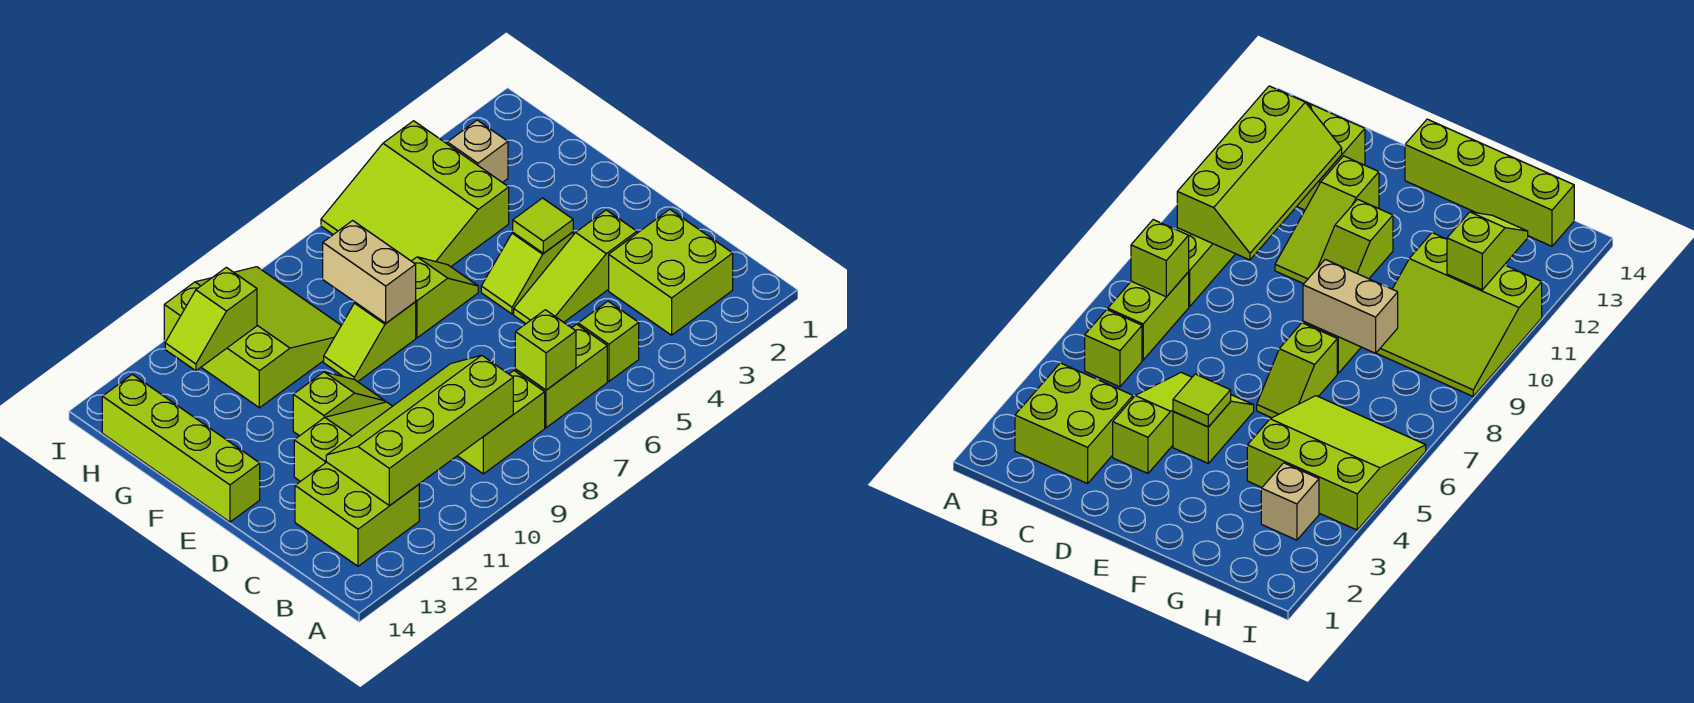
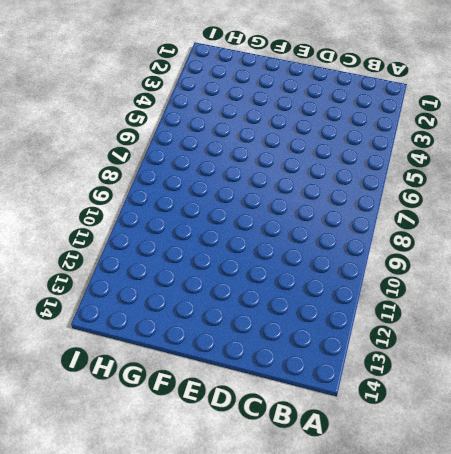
none -> lime brick B2:C3 level 1
none -> lime brick B5 level 1
none -> lime brick B6:B7 level 1

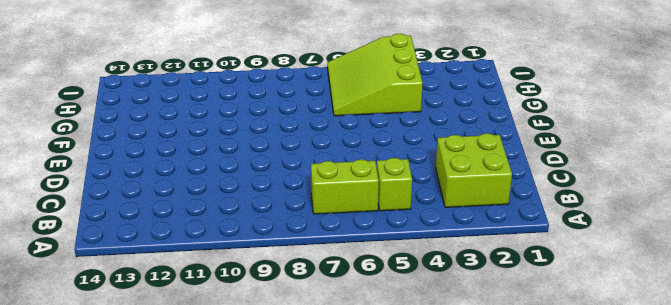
none -> lime brick B8:B9 level 1
none -> lime brick B12:C13 level 1
none -> lime slope D3:D5 level 1 top 3

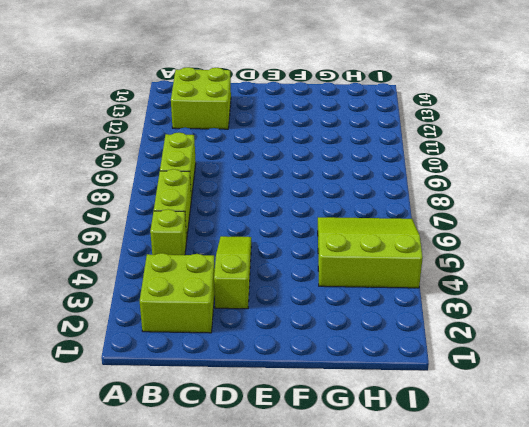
none -> lime slope D10:D12 level 1 top 12
none -> lime slope E4:E5 level 1 top 4
none -> lime slope E10:E11 level 1 top 11

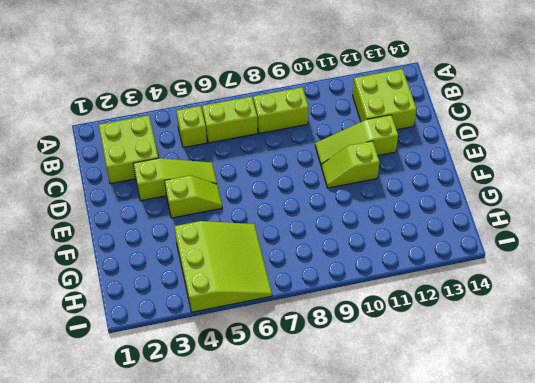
none -> lime brick E14:H14 level 1
none -> lime slope F6:F7 level 1 top 7
none -> lime slope F8:F9 level 1 top 8

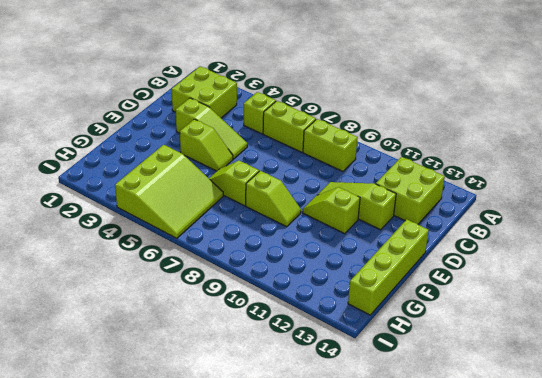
none -> lime slope G9:I11 level 1 top 11
none -> tan brick H3 level 1
none -> lime brick B7 level 2

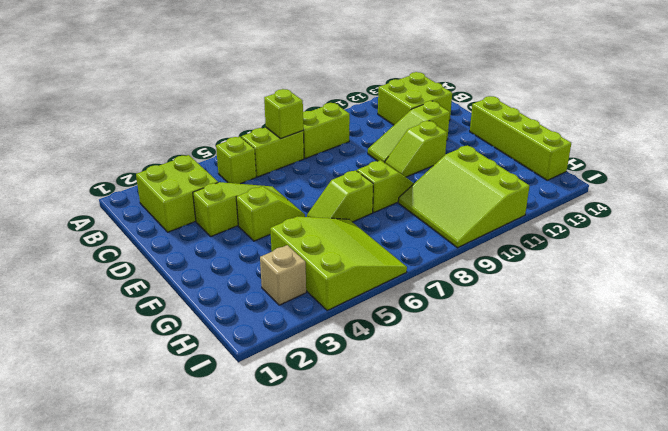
none -> lime slope B9:C12 level 2 top B
none -> lime tile E4 level 2
none -> tan brick F8:G8 level 2

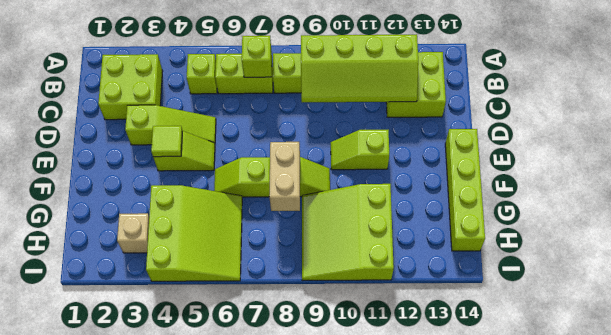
none -> lime slope D10:D12 level 1 top 12
none -> lime slope H11:H12 level 2 top 11

